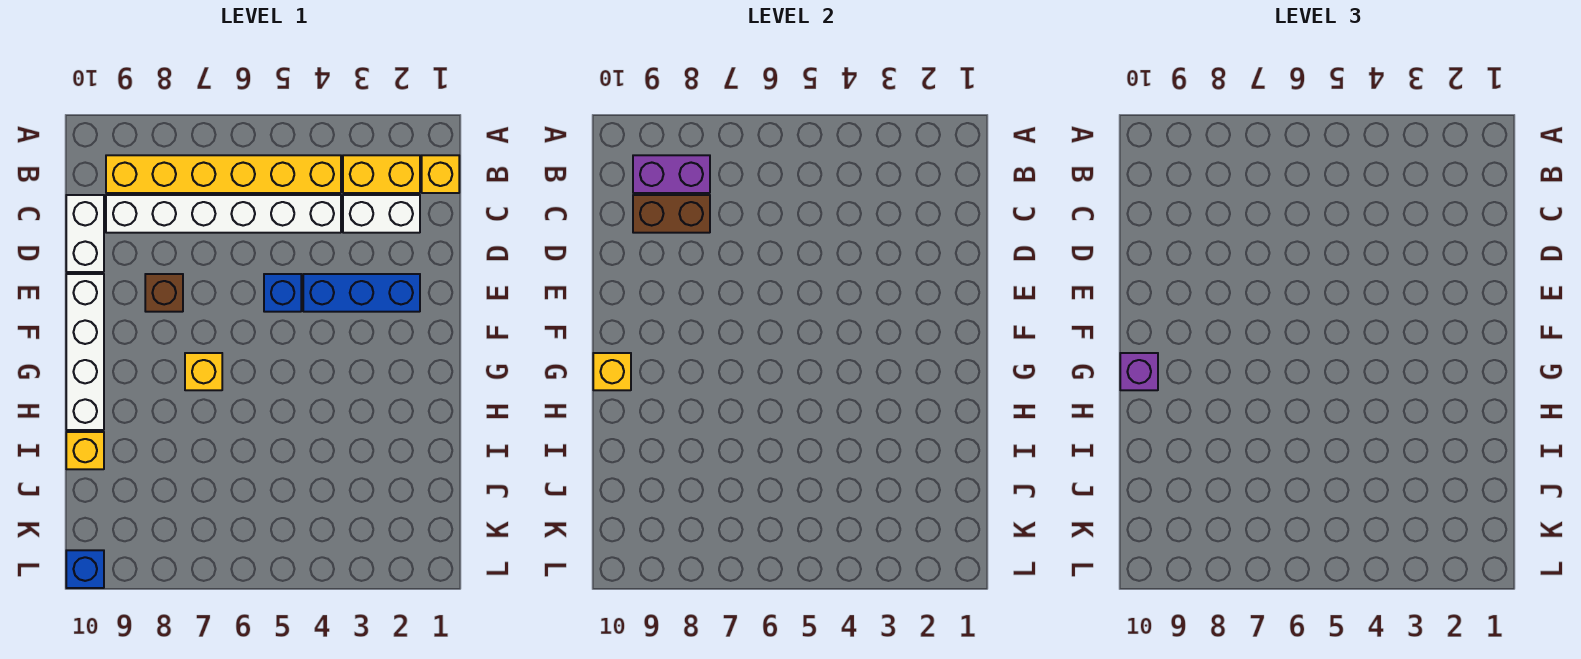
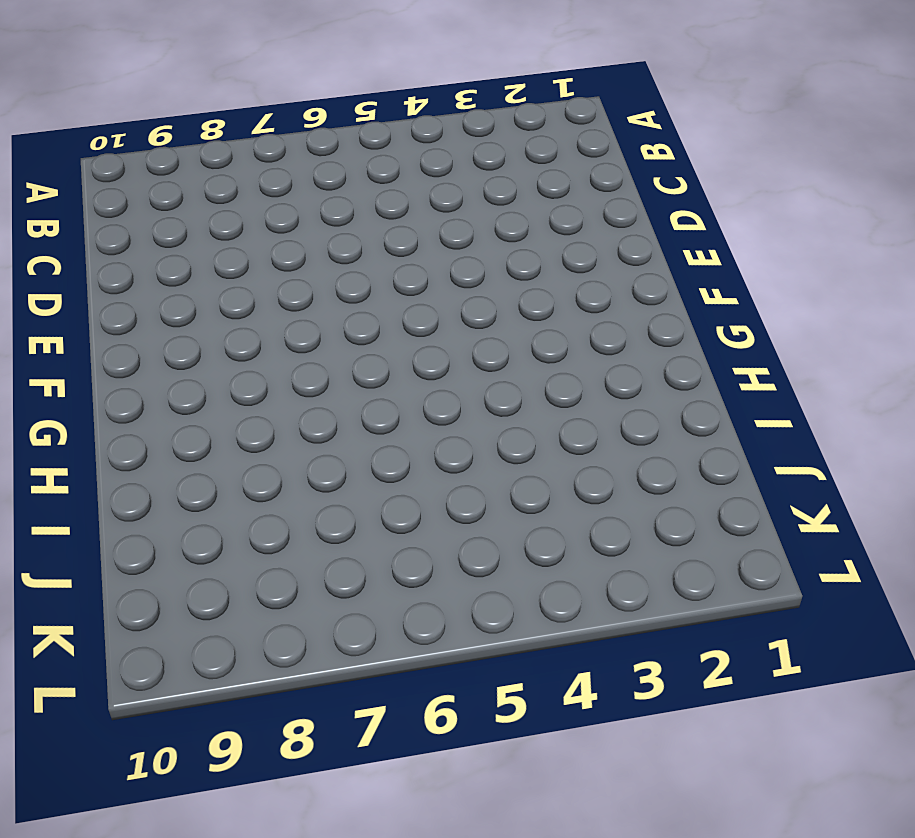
none -> yellow brick B1 level 1
none -> yellow brick B2:B3 level 1
none -> yellow brick B4:B9 level 1

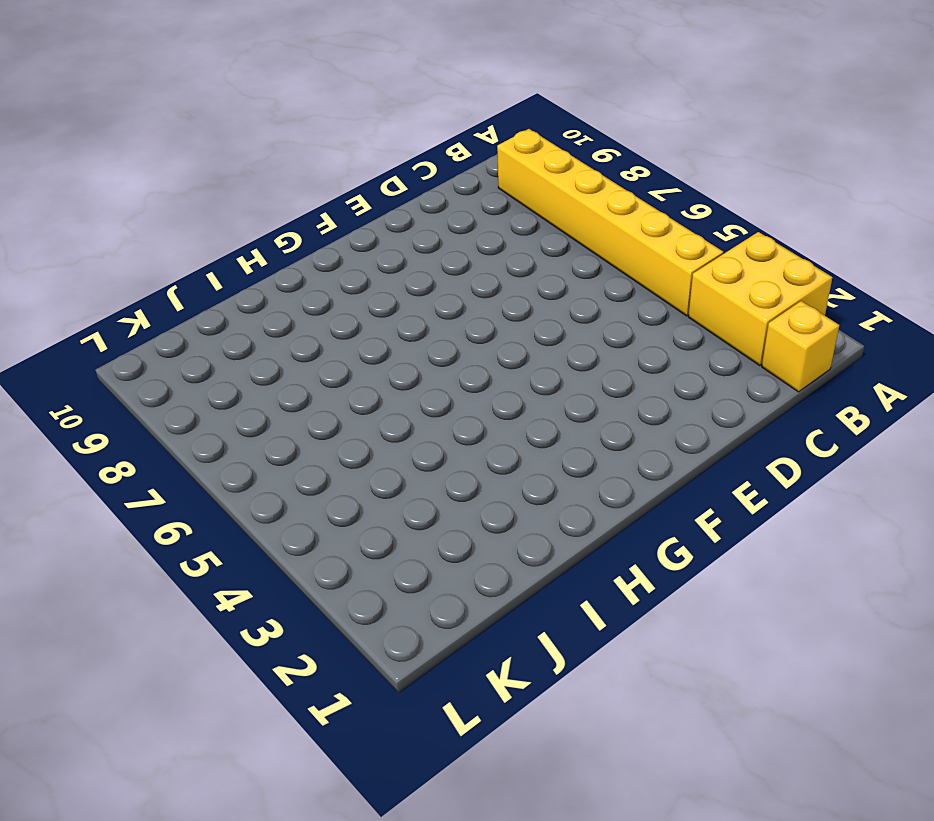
yellow brick A2:B3 level 1 -> yellow brick B2:B3 level 1
none -> white brick C2:C3 level 1
none -> white brick C4:C9 level 1
none -> white brick C10:D10 level 1

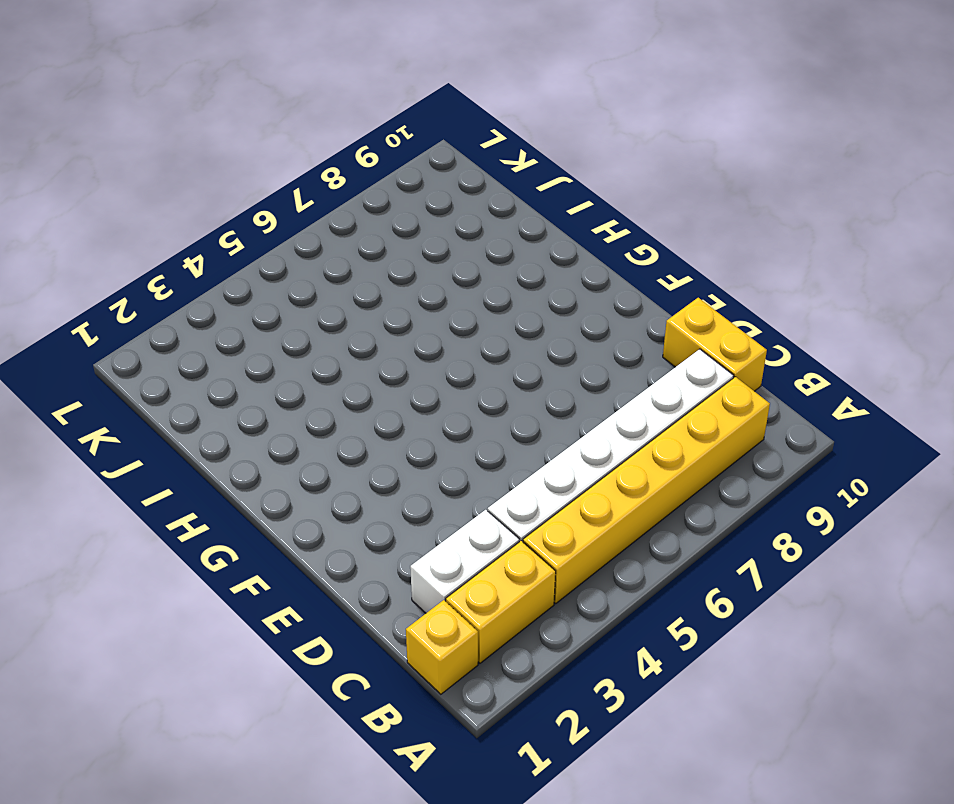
yellow brick C10:D10 level 1 -> white brick C10:D10 level 1
none -> blue brick E2:E4 level 1
none -> blue brick E5 level 1
none -> brown brick E8 level 1

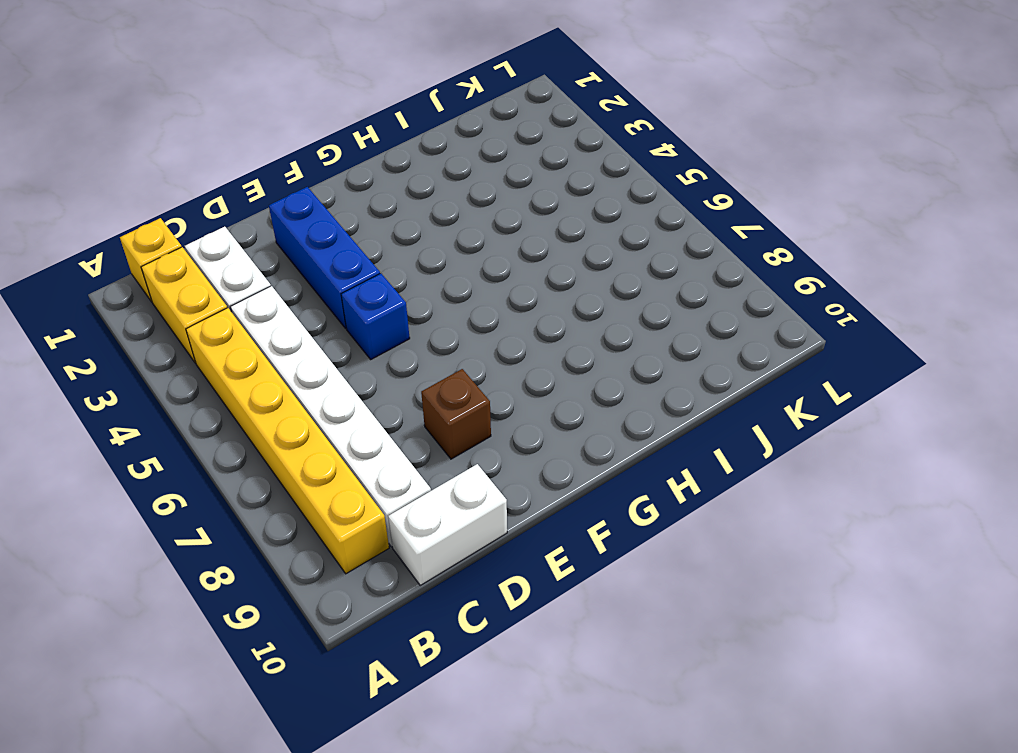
none -> white brick E10:H10 level 1
none -> yellow brick G7 level 1
none -> yellow brick I10 level 1

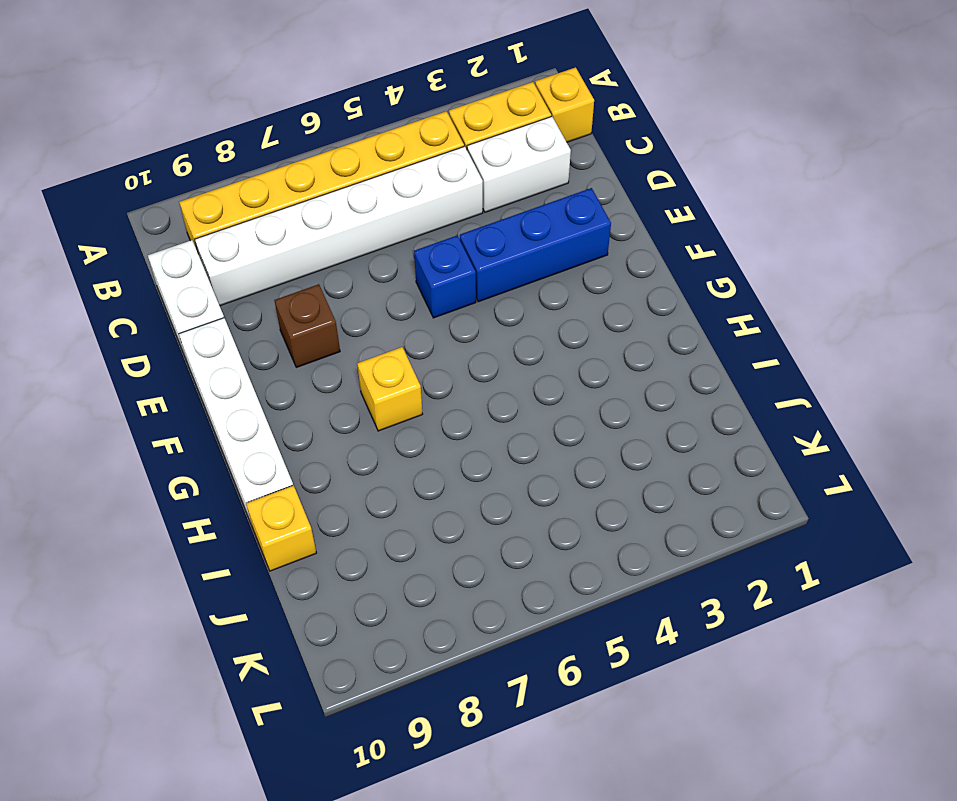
none -> blue brick L10 level 1
none -> purple brick B8:B9 level 2
none -> brown brick C8:C9 level 2

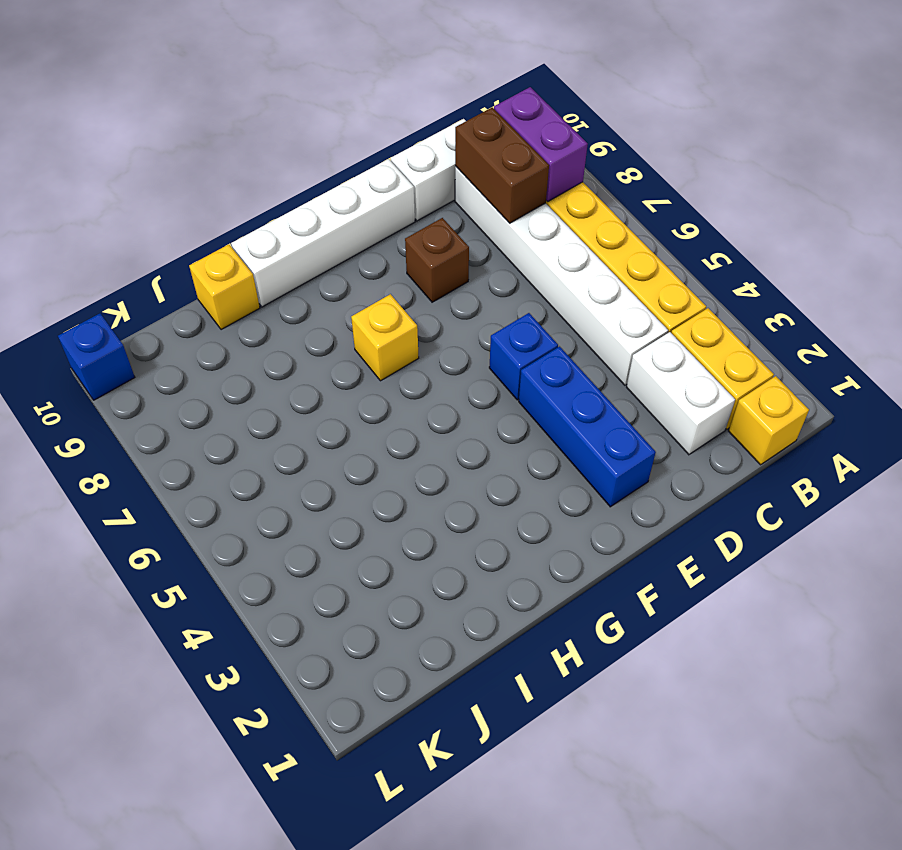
none -> yellow brick G10 level 2
none -> purple brick G10 level 3

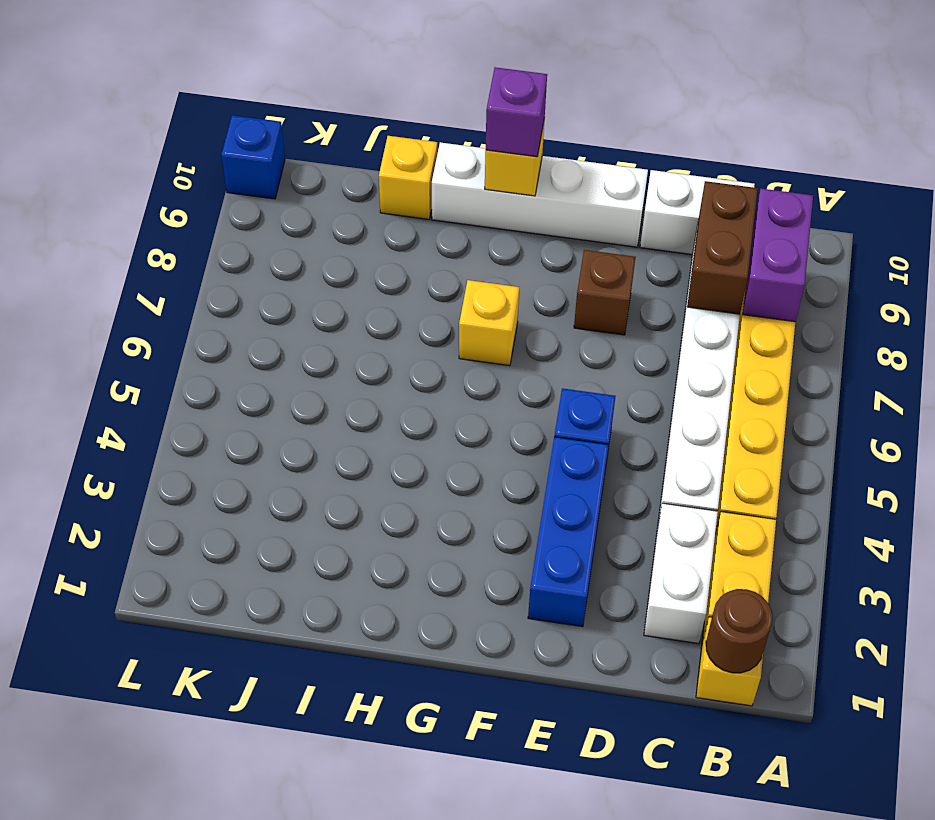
brown round brick B1 level 2 -> none

